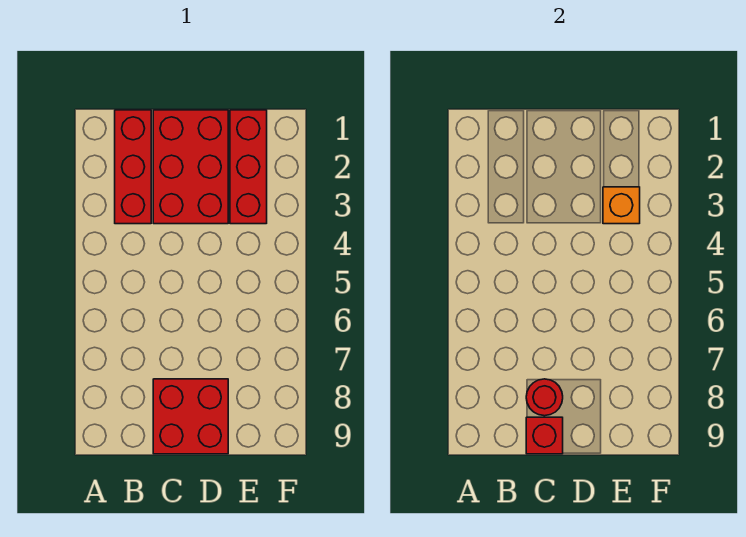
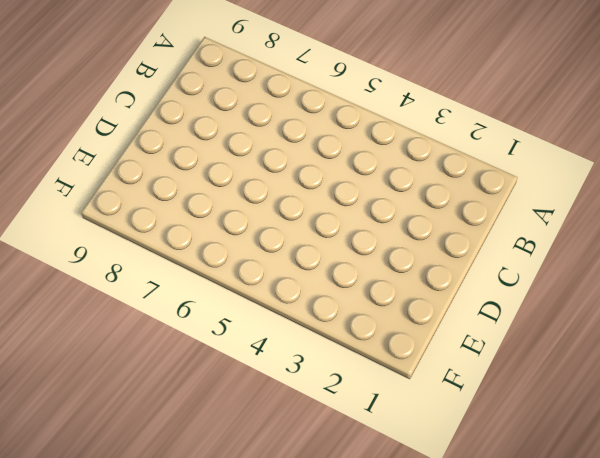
none -> red brick B1:B3 level 1
none -> red brick C1:D3 level 1

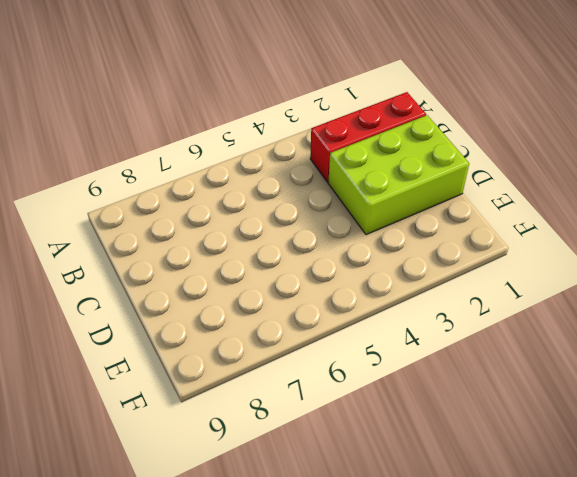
lime brick C1:D3 level 1 -> red brick C1:D3 level 1
none -> red brick C8:D9 level 1
none -> red brick E1:E3 level 1

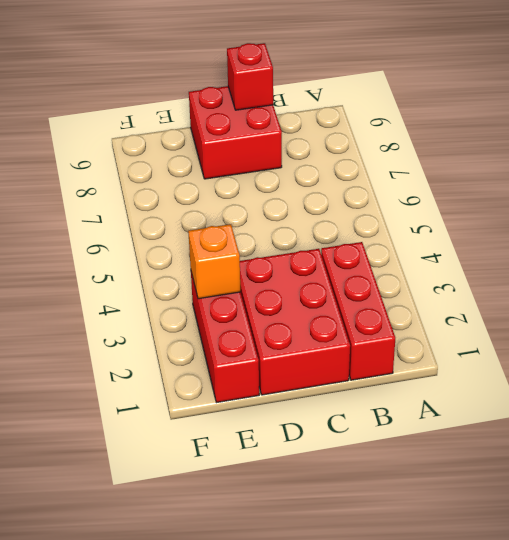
none -> red round brick C8 level 2

